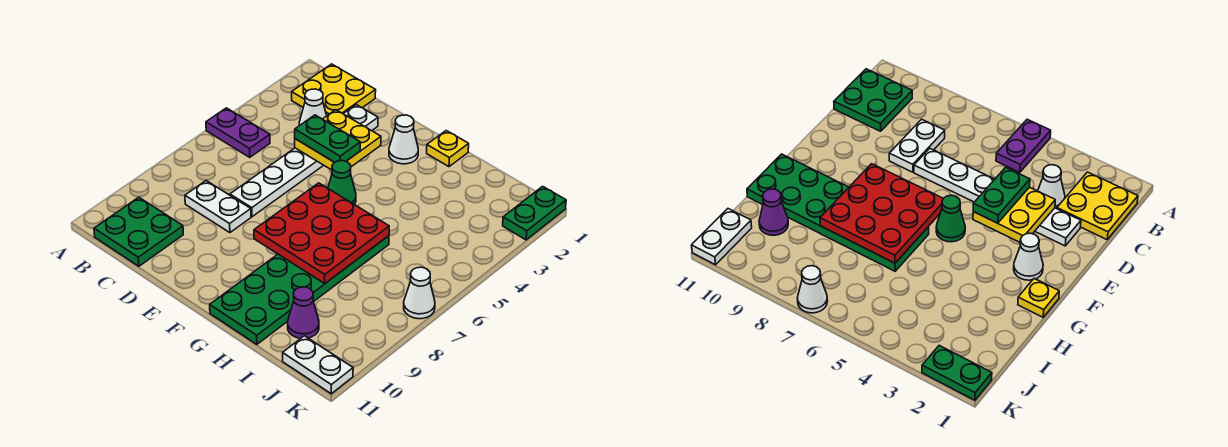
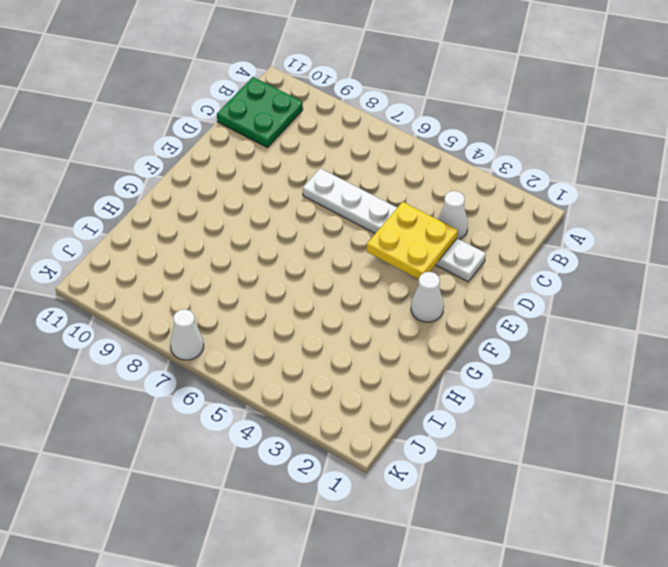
none -> purple plate A5:B5 level 1
none -> yellow plate B1:C2 level 1
none -> white plate C8:D8 level 1

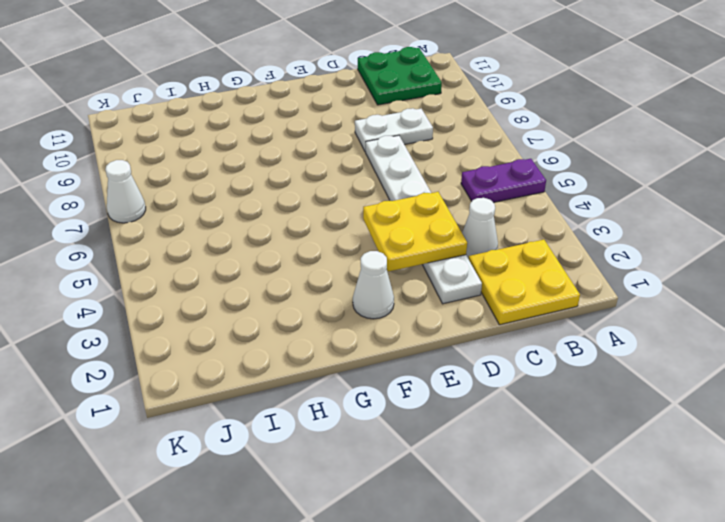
none -> green cone F5 level 1
none -> yellow plate G1 level 1
none -> green plate G6:H11 level 1

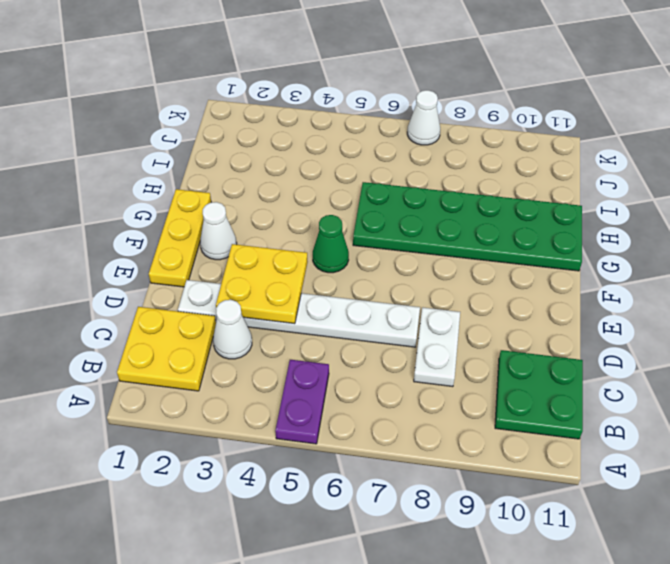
yellow plate E1:G1 level 1 -> yellow plate G1 level 1
none -> purple cone I10 level 1
none -> white plate J11:K11 level 1
none -> green plate K1:K2 level 1

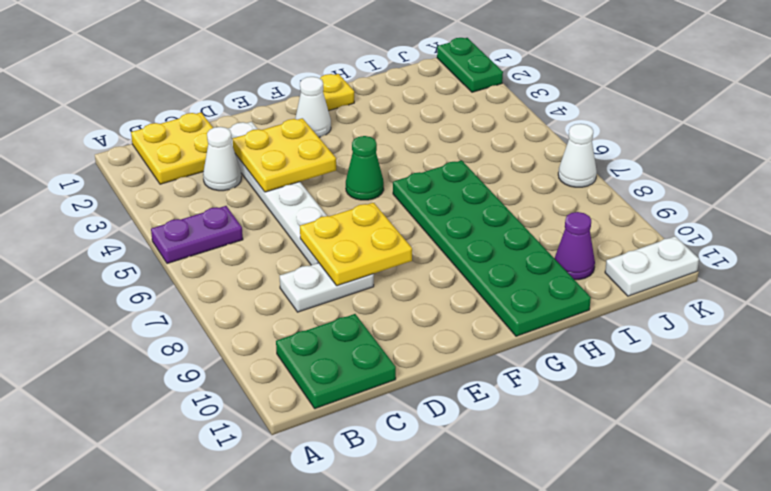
yellow plate D7:E8 level 2 -> none
none -> red plate F6:H8 level 2
none -> green plate D4:E4 level 3

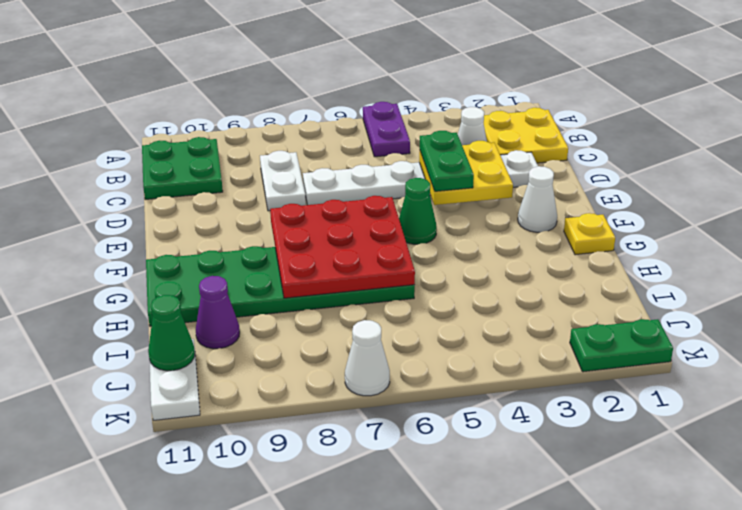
green cone J11 level 2 -> none

